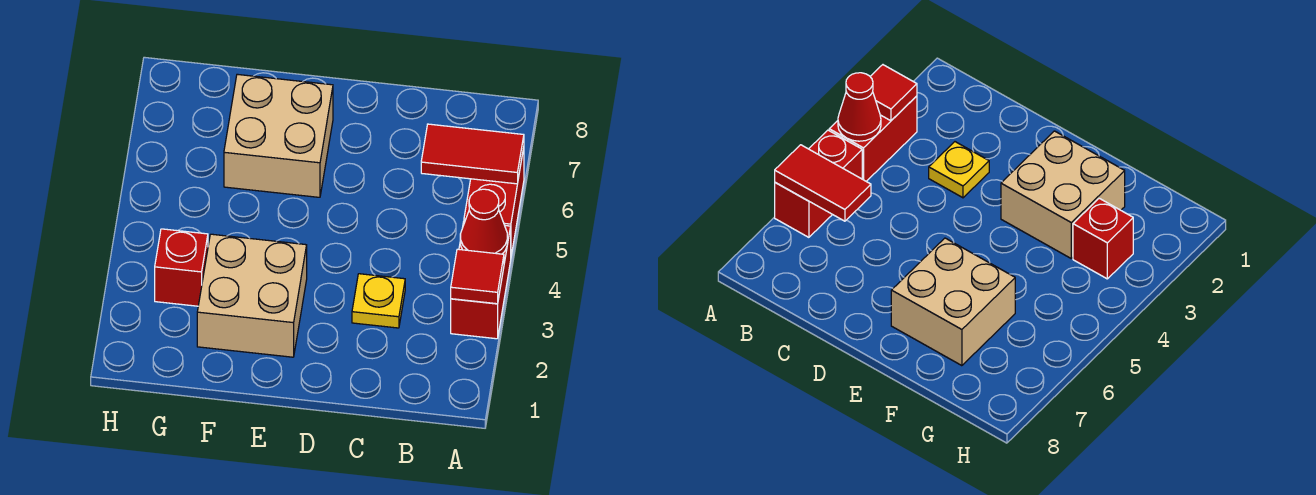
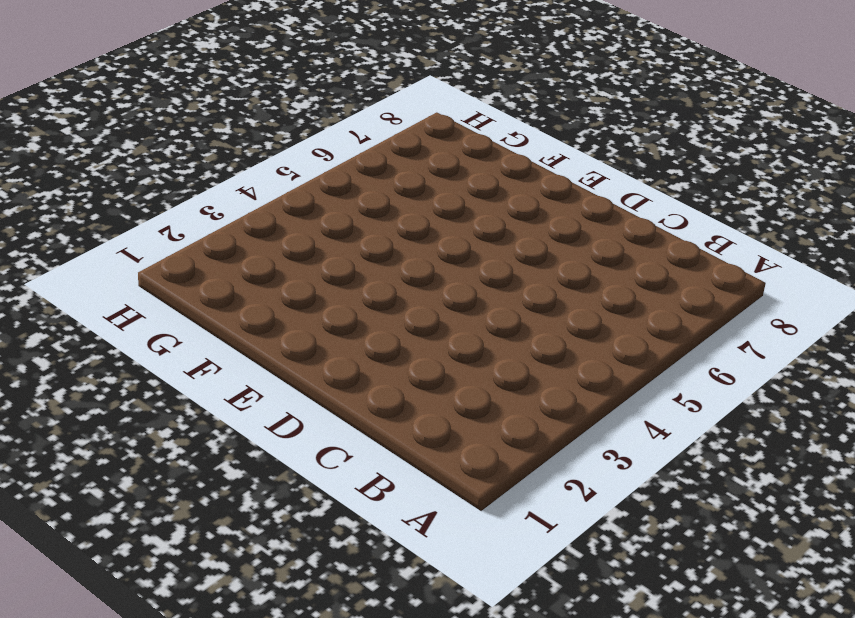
none -> red brick A3:A4 level 1
none -> red brick A5:A6 level 1

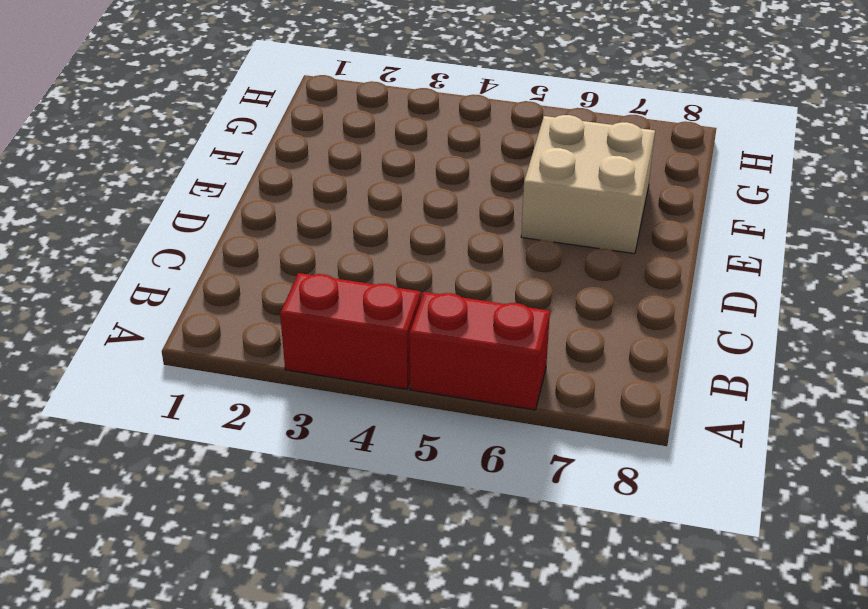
none -> yellow plate C3 level 1
none -> tan brick E2:F3 level 1

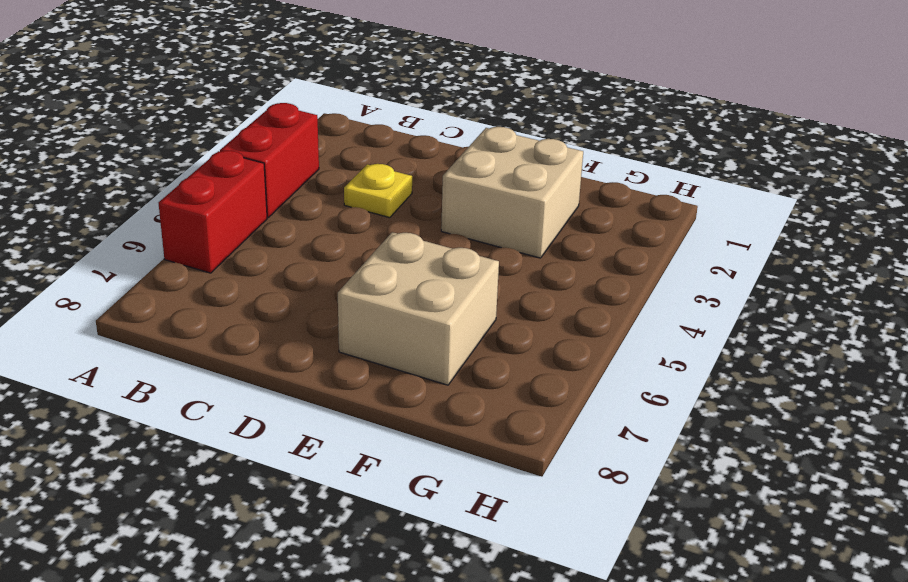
none -> red brick G3 level 1
none -> red tile A3 level 2

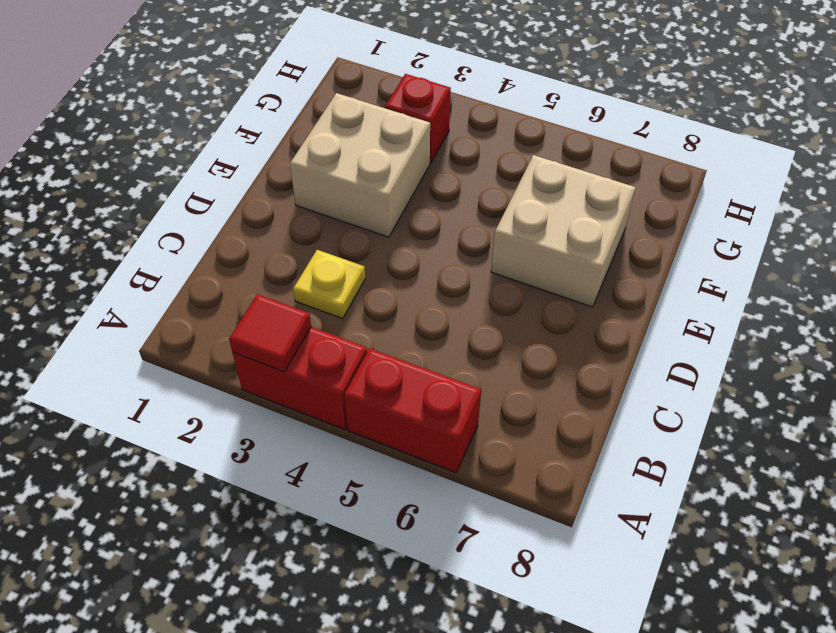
none -> red cone A4 level 2
none -> red tile A6:B6 level 2

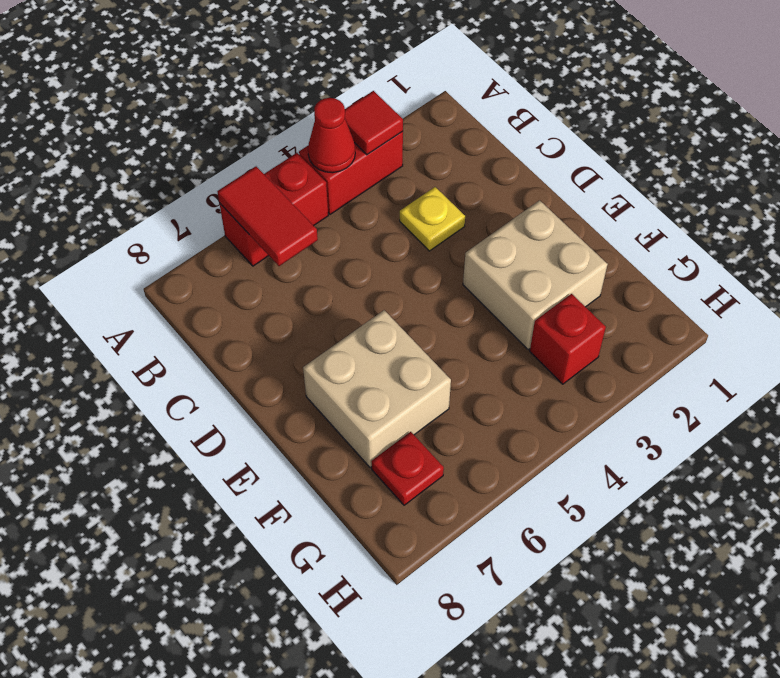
red plate G7 level 1 -> none

